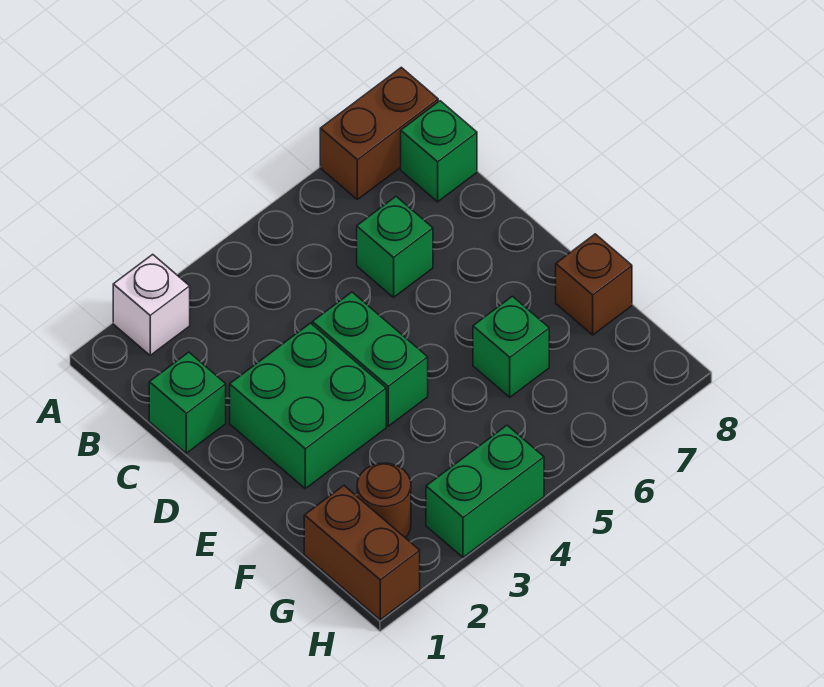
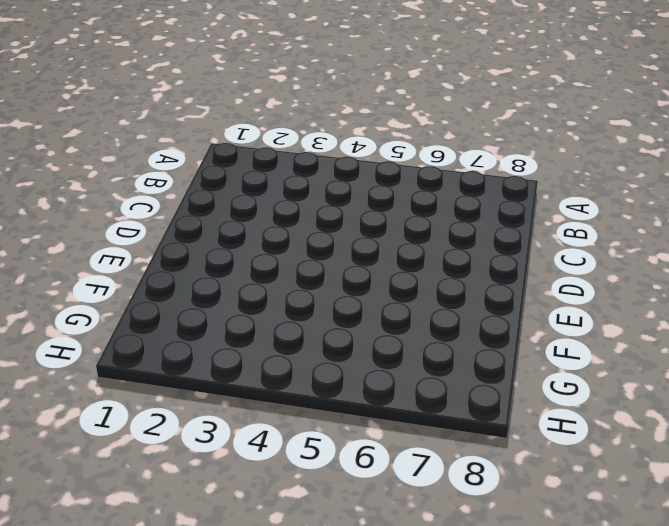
none -> white brick A2 level 1
none -> brown brick A7:A8 level 1
none -> green brick B8 level 1

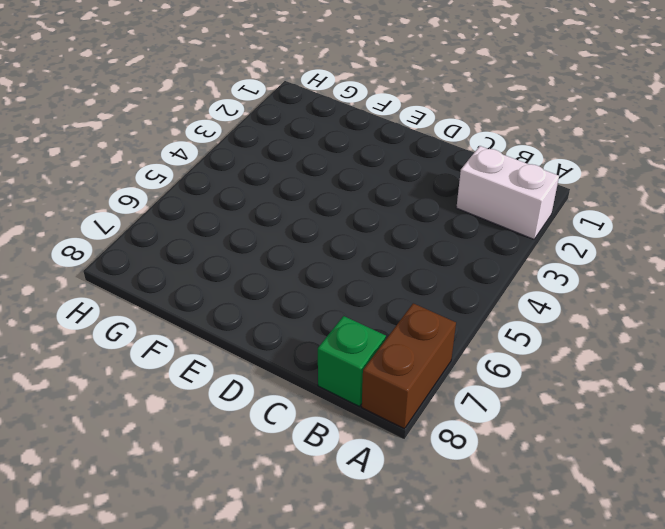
white brick A2:B2 level 1 -> white brick A2 level 1
none -> green brick C1 level 1
none -> green brick C6 level 1
none -> green brick D2:E3 level 1

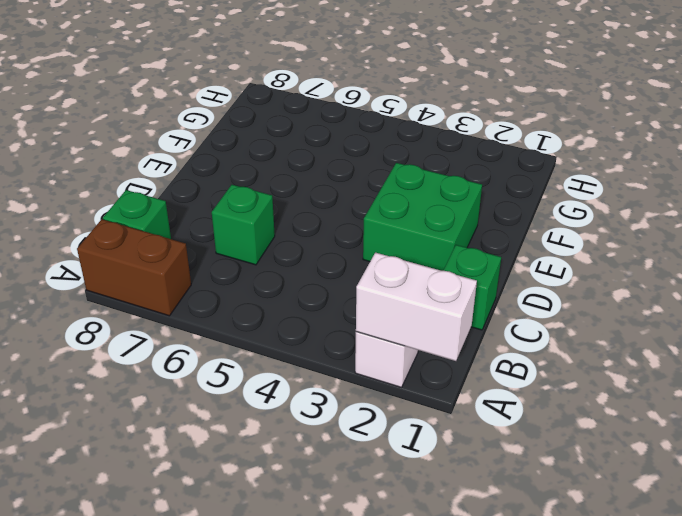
white brick A1:A2 level 2 -> none
none -> green brick D4:E4 level 1
none -> green brick F6 level 1
none -> brown brick F8 level 1

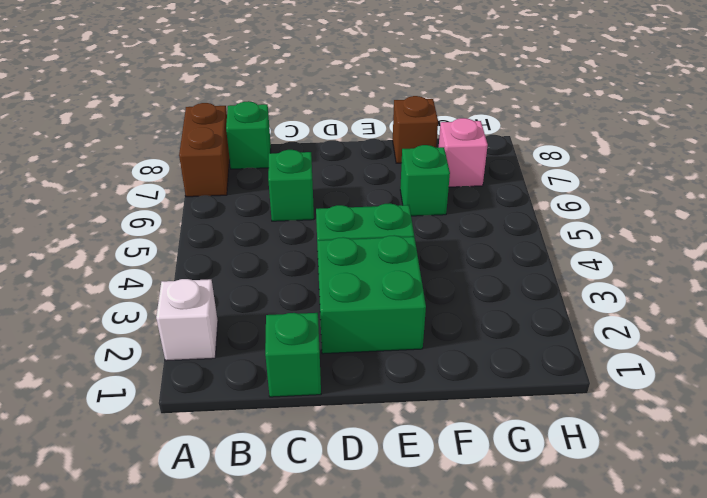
pink brick G7 level 1 -> none
none -> brown brick G1:H1 level 1
none -> brown round brick G2 level 1
none -> green brick H3:H4 level 1

